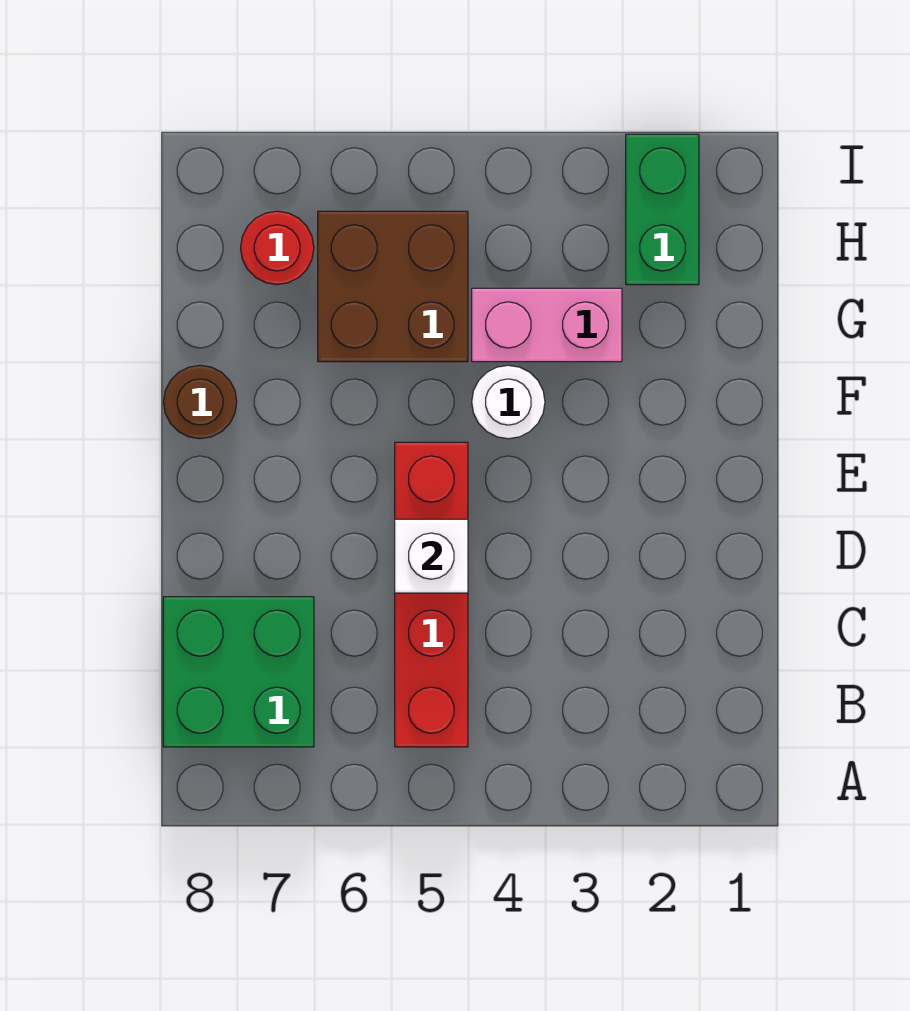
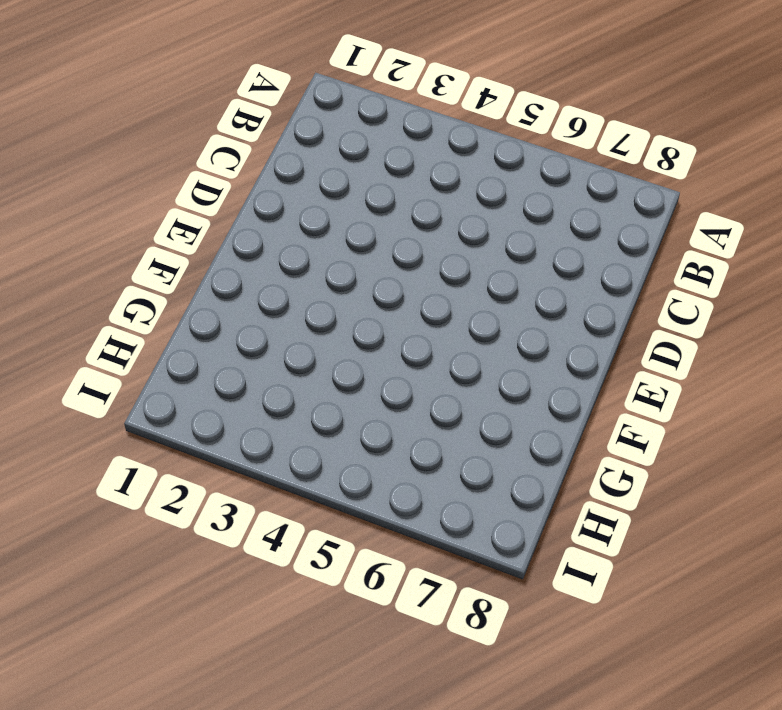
none -> red brick B5:E5 level 1
none -> green brick B7:C8 level 1

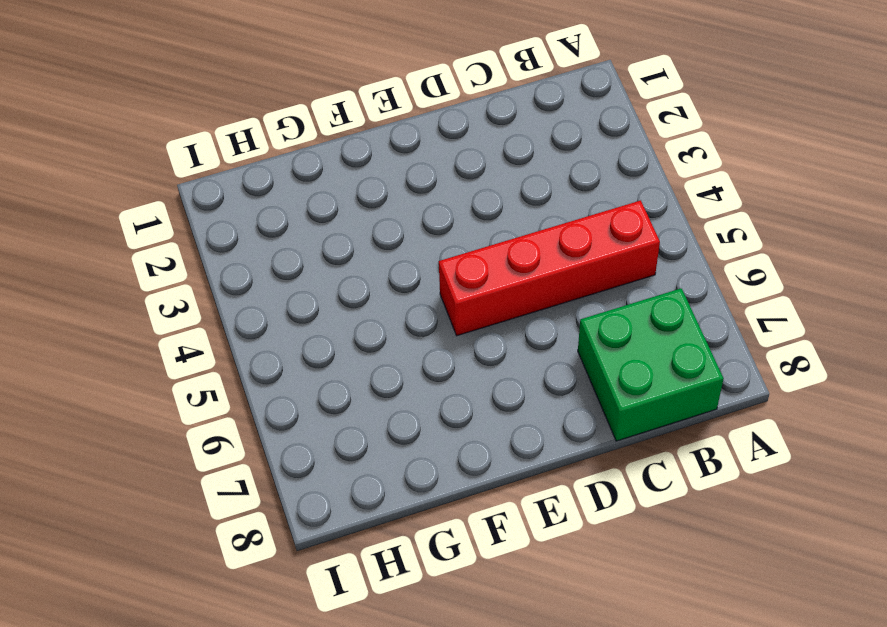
none -> white round brick F4 level 1
none -> brown round brick F8 level 1

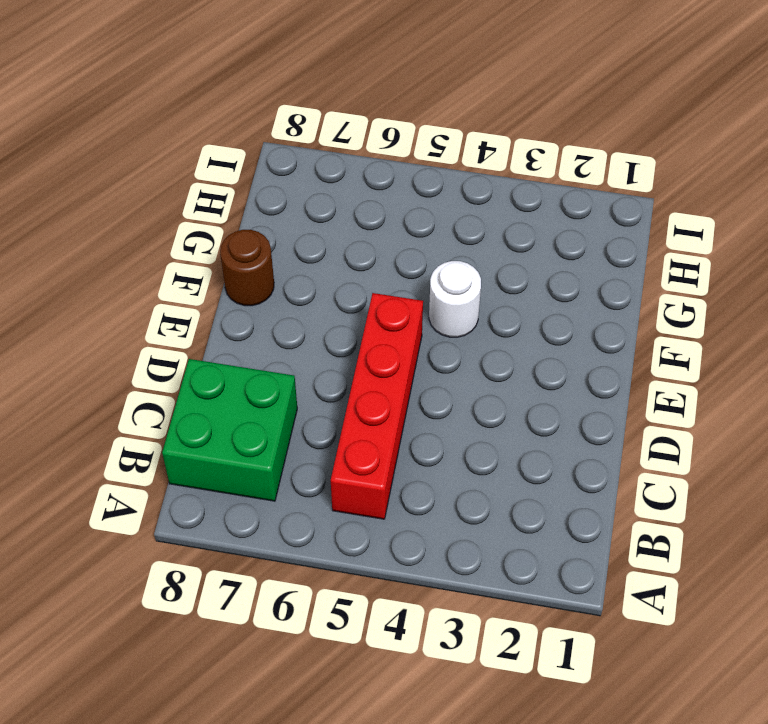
none -> pink brick G3:G4 level 1
none -> brown brick G5:H6 level 1

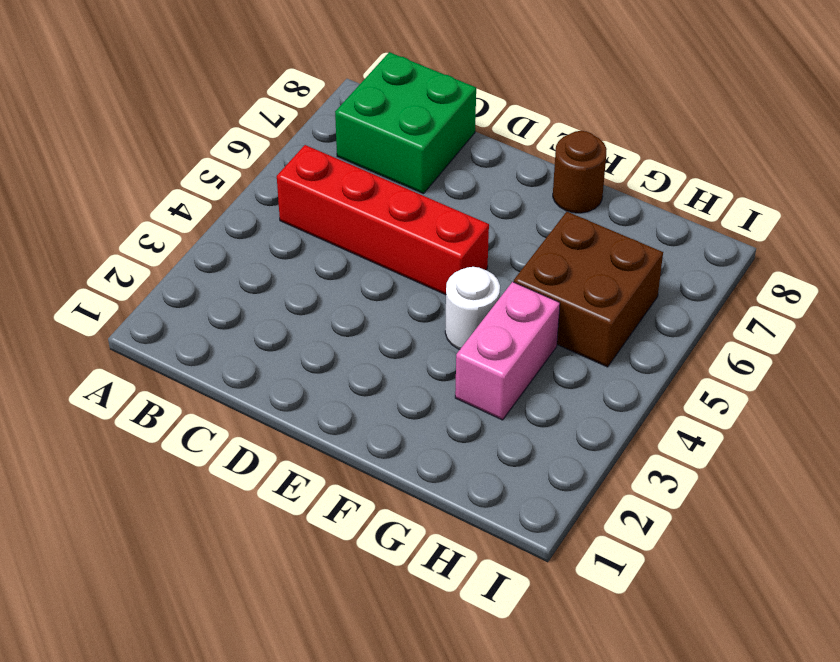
none -> green brick H2:I2 level 1
none -> red round brick H7 level 1

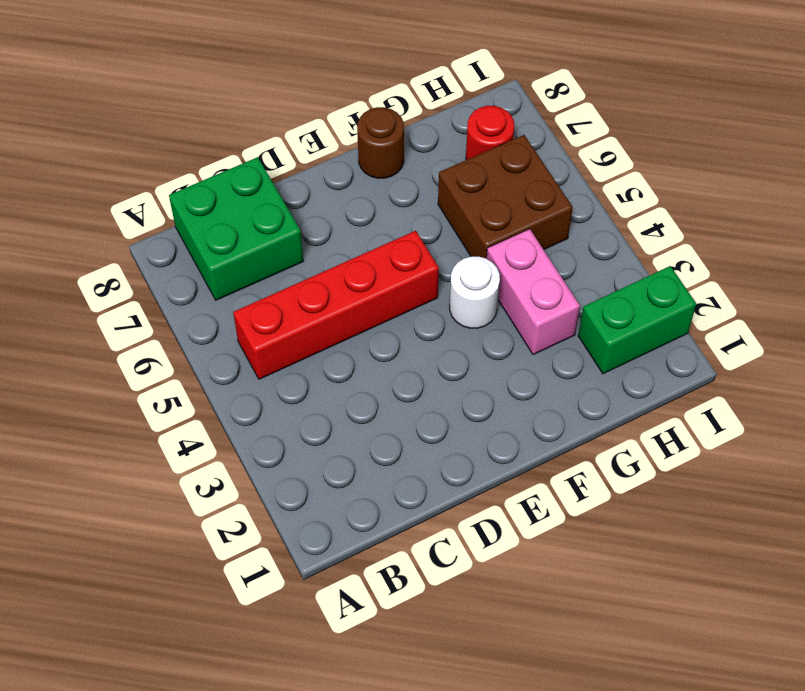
none -> white brick D5 level 2

